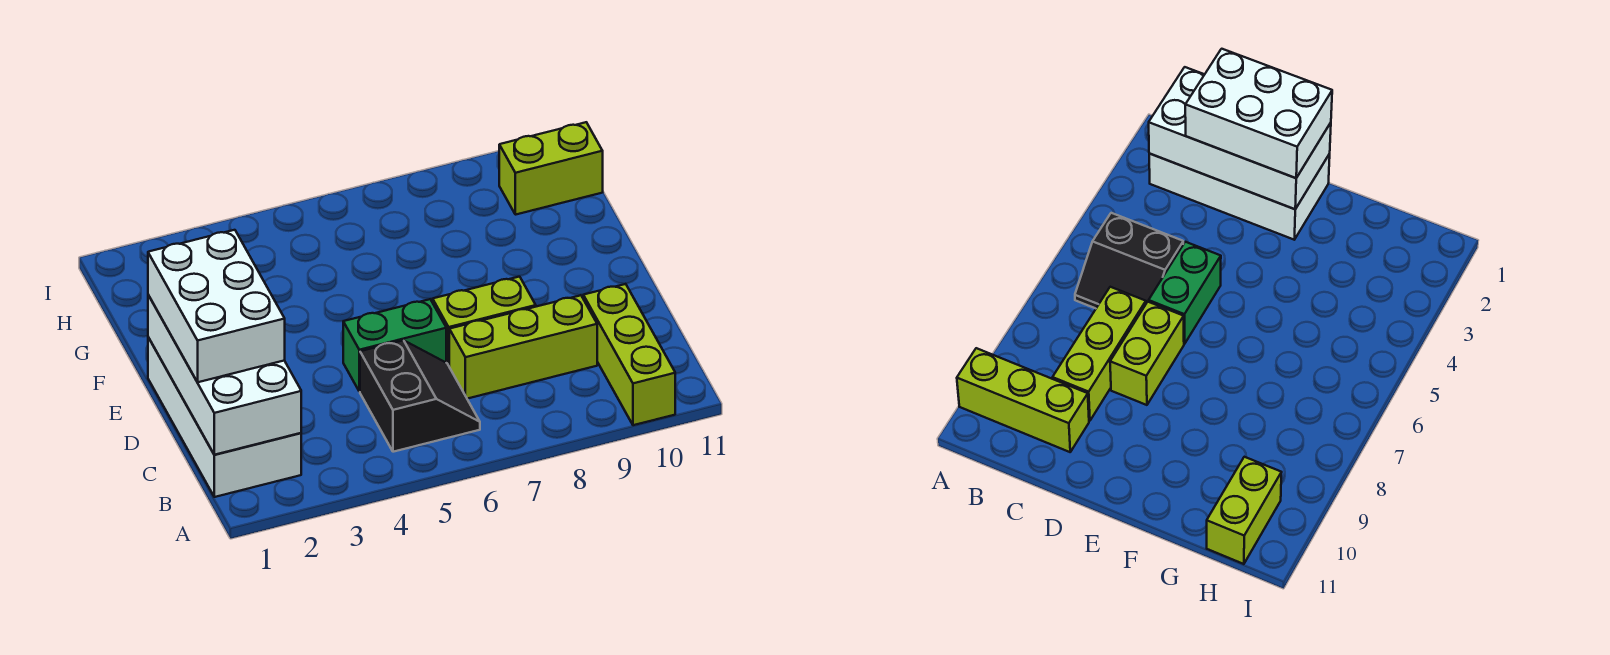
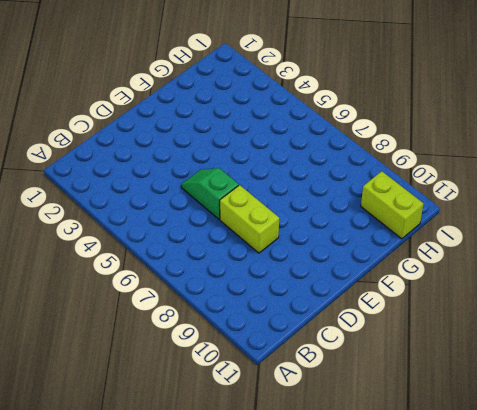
green slope D5:D6 level 1 top 6 -> green brick D5:D6 level 1
none -> lime brick A10:C10 level 1
none -> white brick B1:E2 level 1

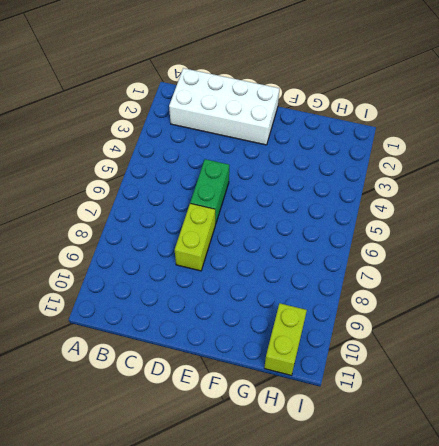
none -> lime brick A10:C10 level 1
none -> black slope B5:C6 level 1 top 5

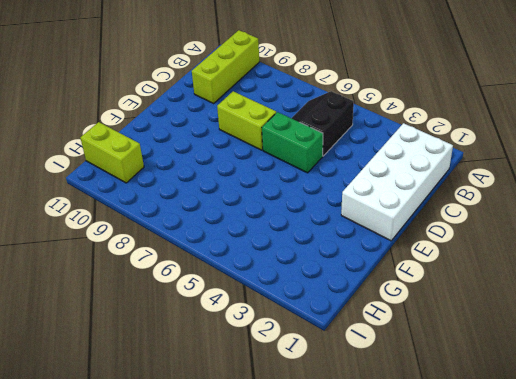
none -> lime brick C7:C9 level 1
none -> white brick B1:E2 level 2

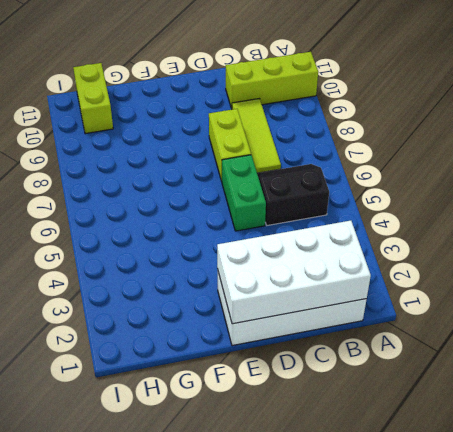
lime tile C7:C9 level 1 -> lime brick C7:C9 level 1
none -> white brick C1:E2 level 3

